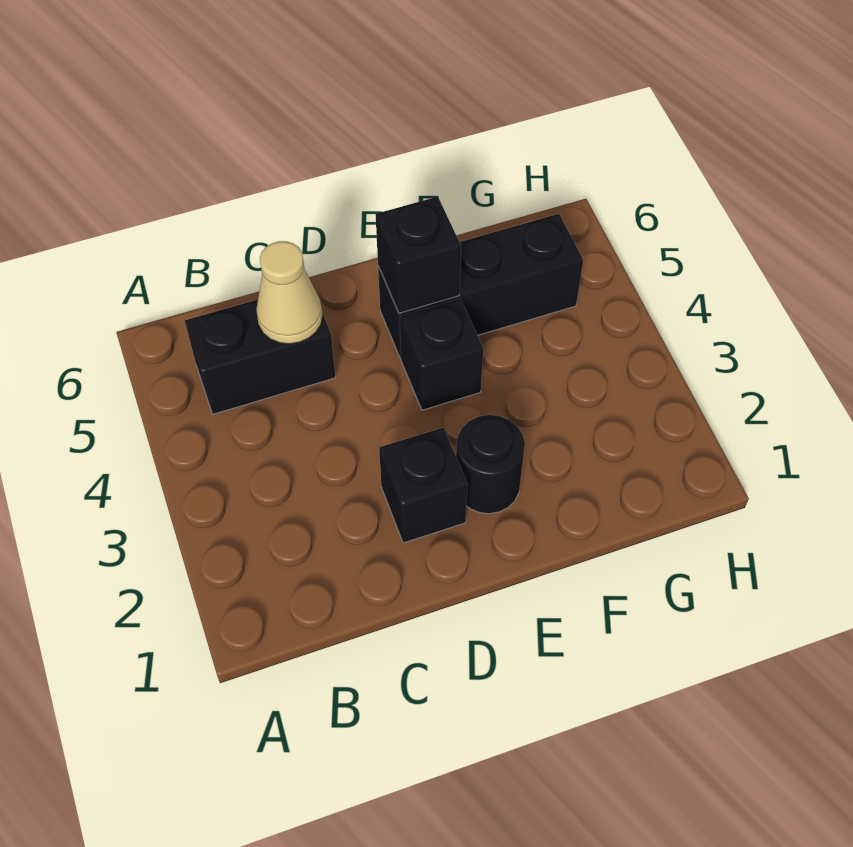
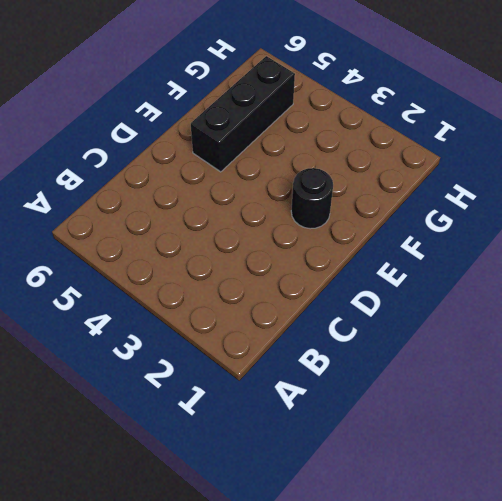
none -> black brick B5:C5 level 1
none -> black brick D2 level 1

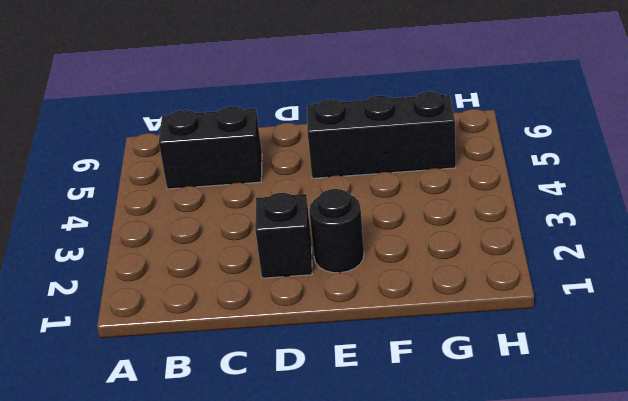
none -> black brick E4 level 1
none -> tan cone C5 level 2

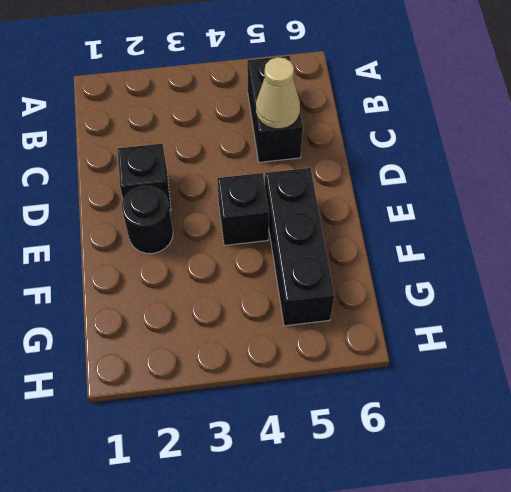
none -> black brick E5 level 2

